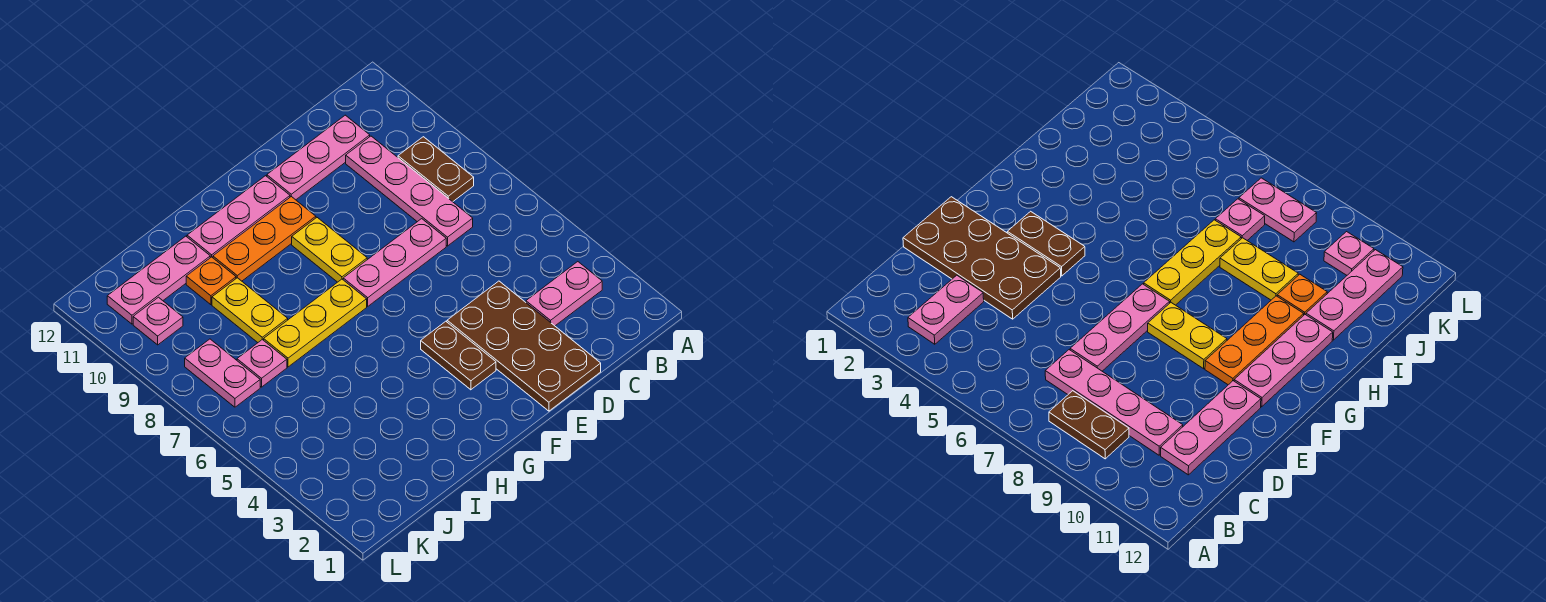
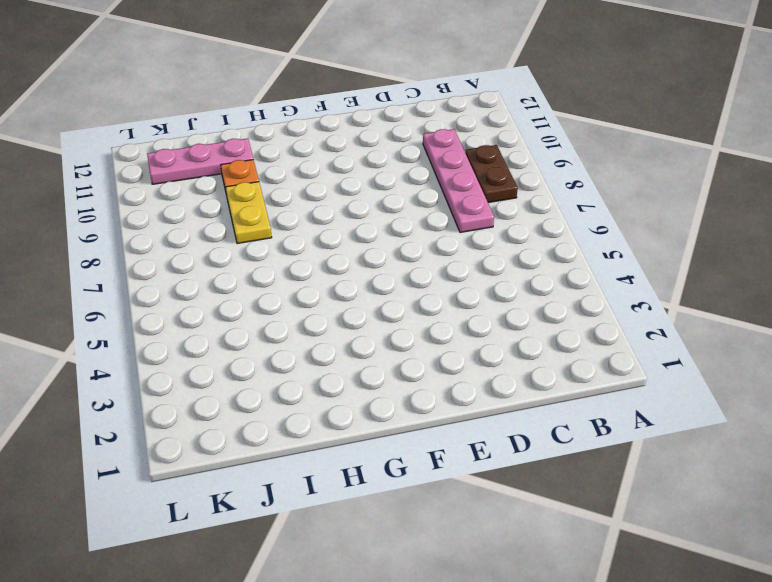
none -> pink plate B3:C3 level 1
none -> pink plate C11:E11 level 1
none -> brown plate D1:E4 level 1

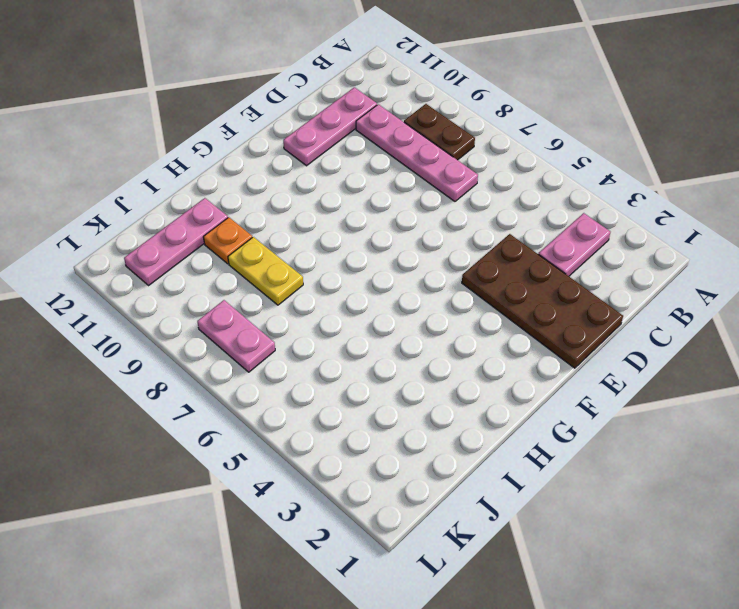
none -> pink plate D7:F7 level 1
none -> brown plate F3:F4 level 1
none -> yellow plate F8:F9 level 1

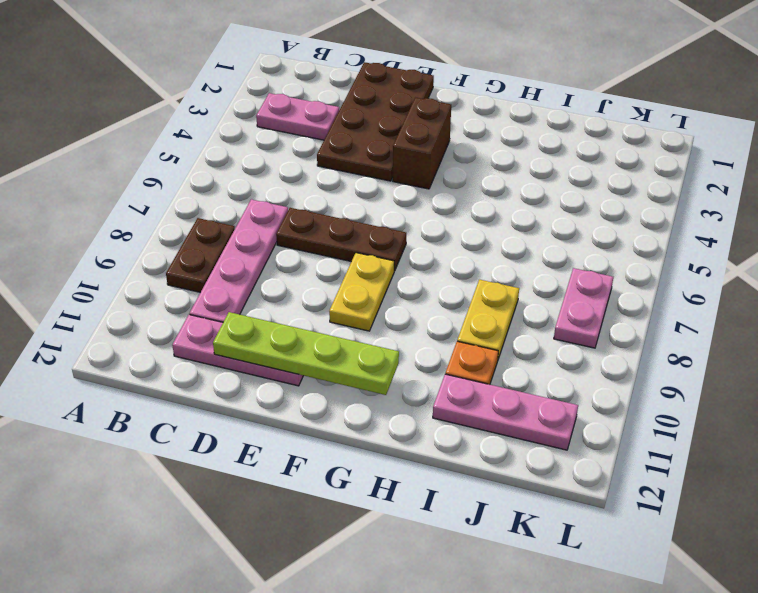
brown plate D7:F7 level 1 -> pink plate D7:F7 level 1
lime plate D11:G11 level 2 -> none
brown brick F3:F4 level 1 -> brown plate F3:F4 level 1
none -> orange plate F10:H10 level 1
none -> pink plate F11:H11 level 1
none -> yellow plate G7:I7 level 1

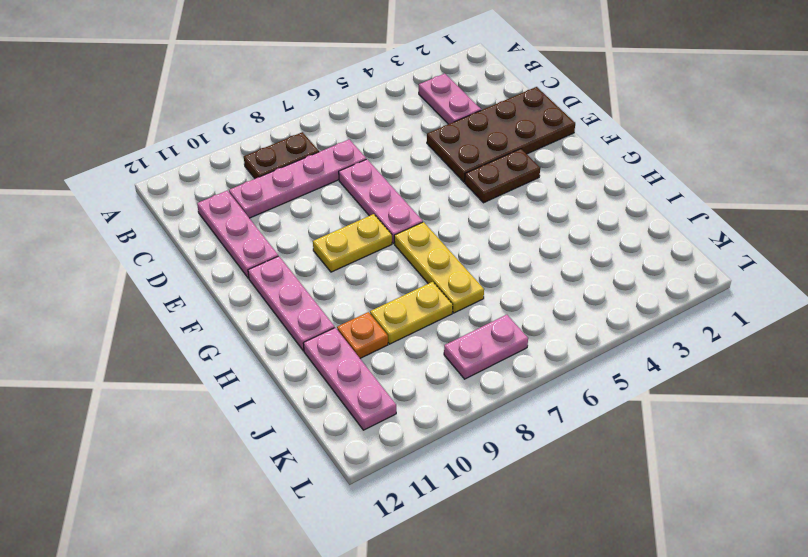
none -> orange plate F10:H10 level 1
none -> pink plate J7 level 1
none -> pink plate K10 level 1

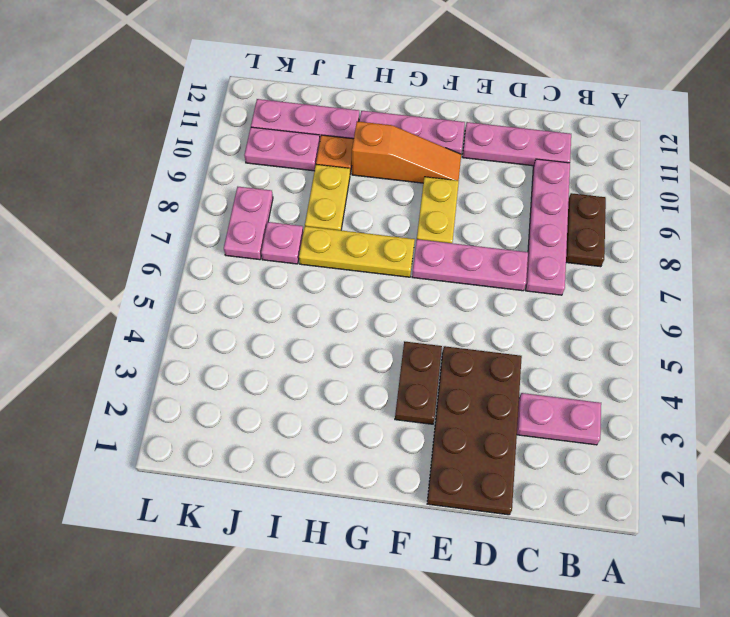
orange slope F10:H10 level 1 top H -> orange plate F10:H10 level 1
pink plate J10:K10 level 1 -> pink plate K10 level 1

